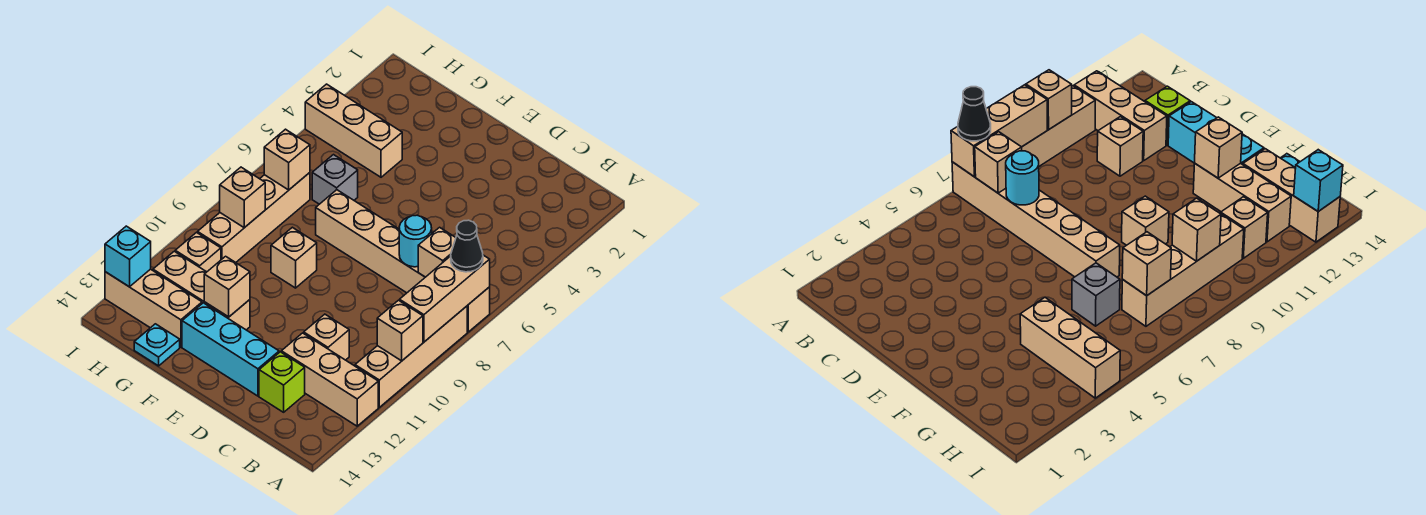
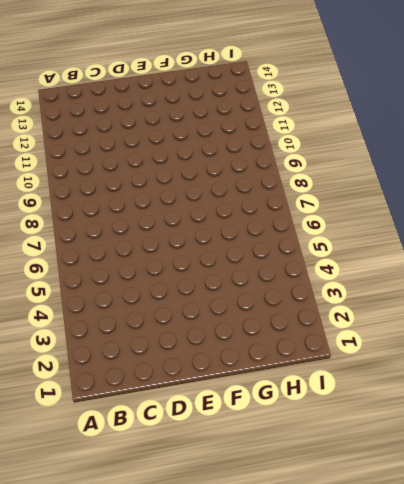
none -> tan brick A7:F7 level 1
none -> tan brick A8:A11 level 1
none -> tan brick A12:C12 level 1

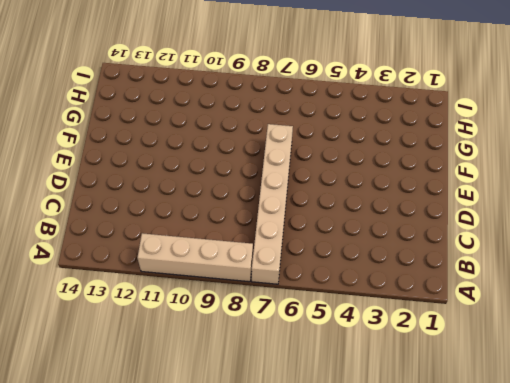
none -> tan brick A12:C12 level 1
none -> tan brick C11 level 1
none -> lime brick C13 level 1

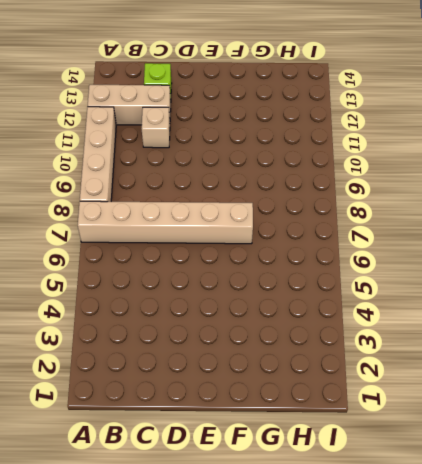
none -> cyan brick D13:F13 level 1
none -> tan brick F9 level 1
none -> tan brick F12:H12 level 1

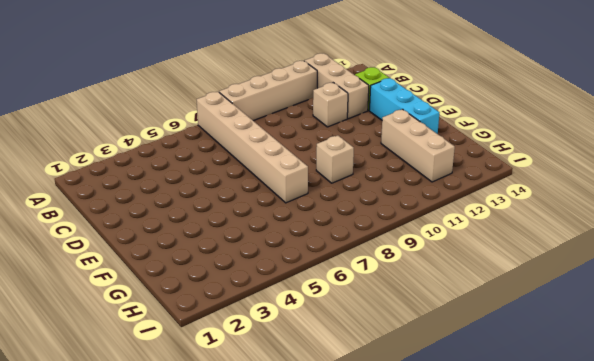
none -> tan brick G4:I4 level 1
none -> grey brick G6 level 1
none -> tan brick G13:I13 level 1

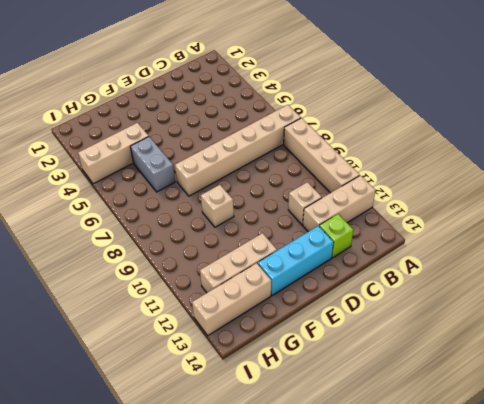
grey brick G5:G6 level 1 -> grey brick G6 level 1
none -> cyan plate G14 level 1
none -> tan brick H7:H10 level 1
none -> tan brick H11 level 1

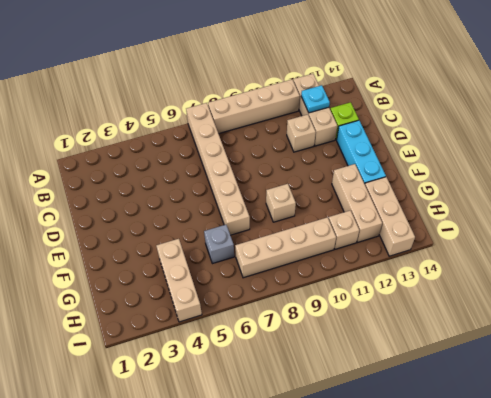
cyan plate B12 level 2 -> cyan plate G14 level 1
none -> tan brick A7:A9 level 2
none -> tan brick A10 level 2
none -> tan brick B7 level 2

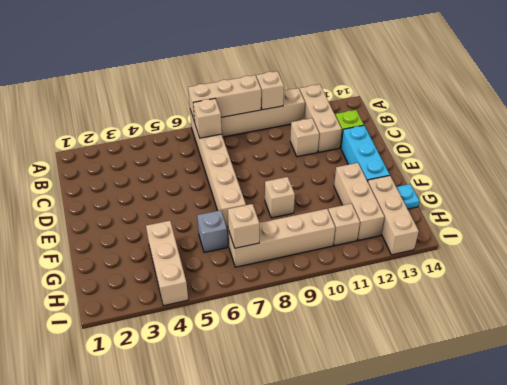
none -> cyan round brick C7 level 2
none -> tan brick F12 level 2
none -> tan brick H9 level 2

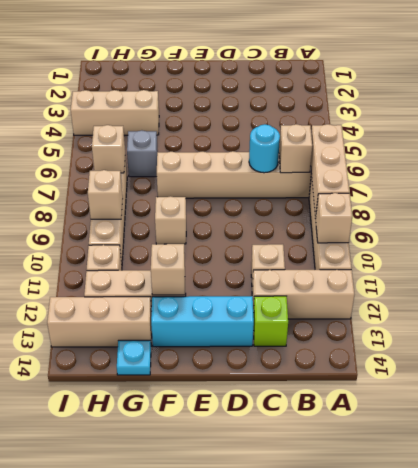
none -> cyan brick I13 level 2
none -> black cone A7 level 3

